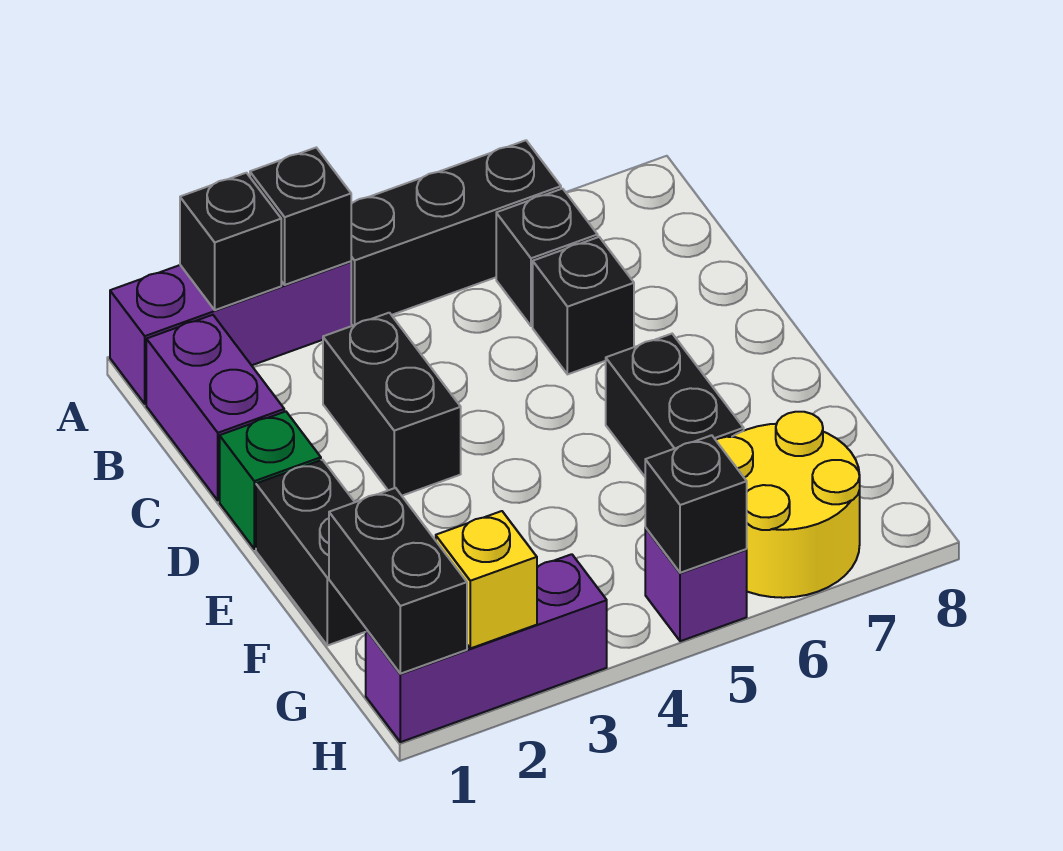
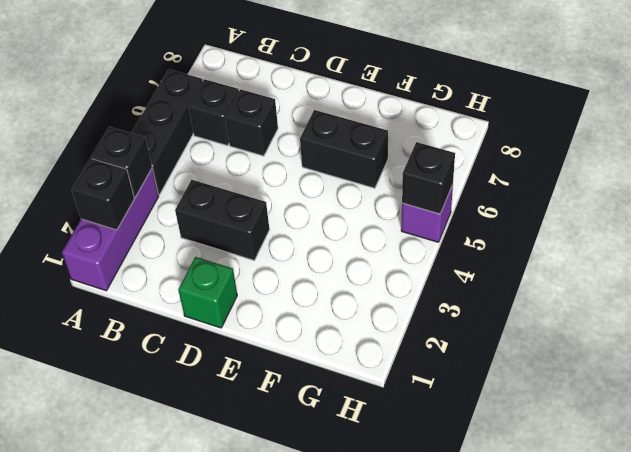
none -> purple brick B1:C1 level 1
none -> black brick E1:F1 level 1
none -> yellow round brick G6:H7 level 1

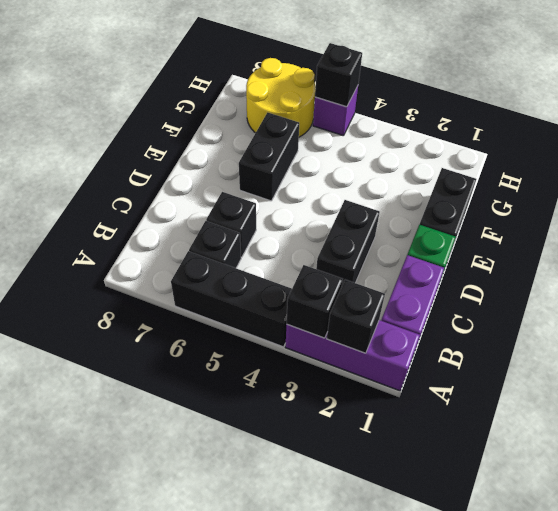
none -> purple brick H1:H3 level 1
none -> black brick G1:H1 level 2
none -> yellow brick H2 level 2

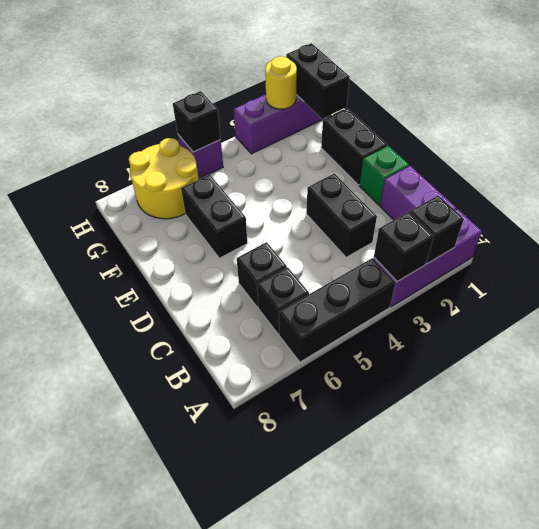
yellow round brick H2 level 2 -> yellow brick H2 level 2

